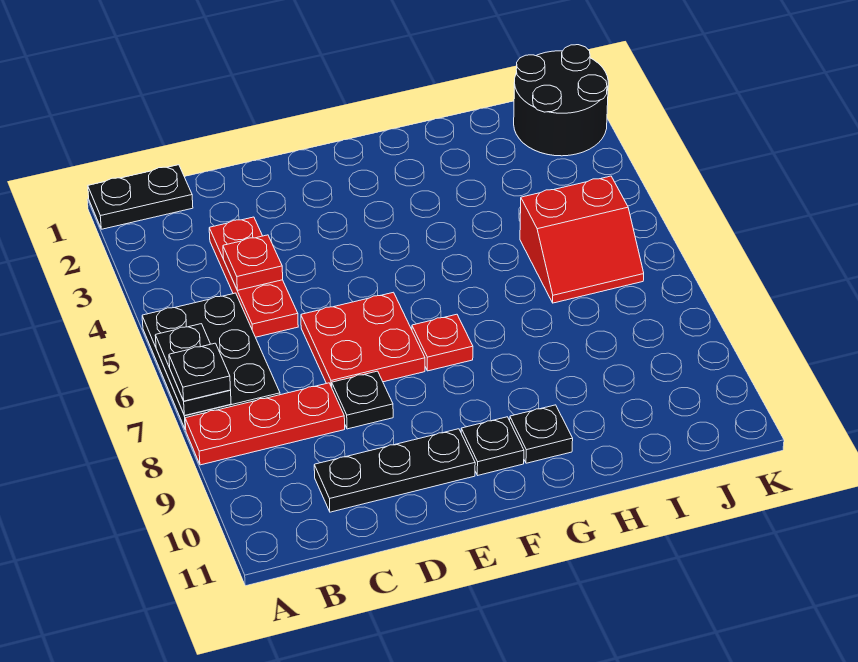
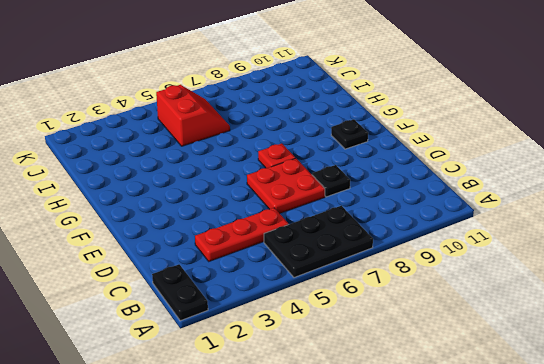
none -> red plate A8:C8 level 1
none -> black plate C10:E10 level 1
none -> black plate G10 level 1

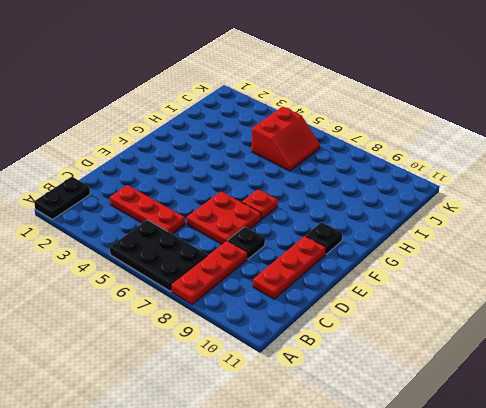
red plate C10:E10 level 1 -> black plate C10:E10 level 1
none -> black plate G10 level 1
none -> black round brick J1:K2 level 1
none -> black plate A6:A7 level 2

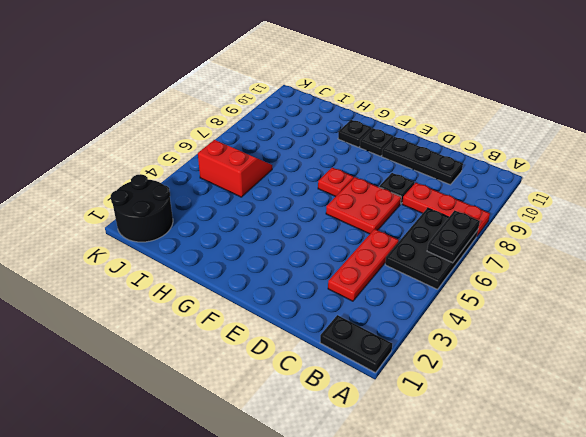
none -> red plate C4 level 2
none -> black plate A7 level 3

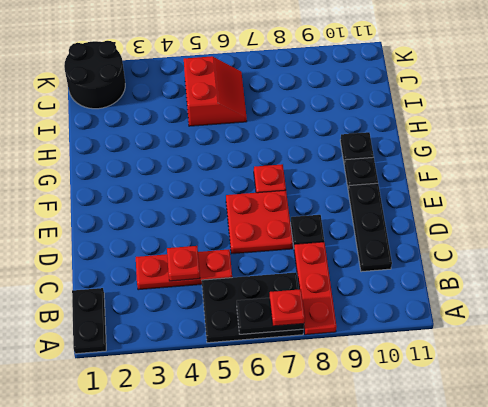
red plate A7 level 3 -> black plate A7 level 3

